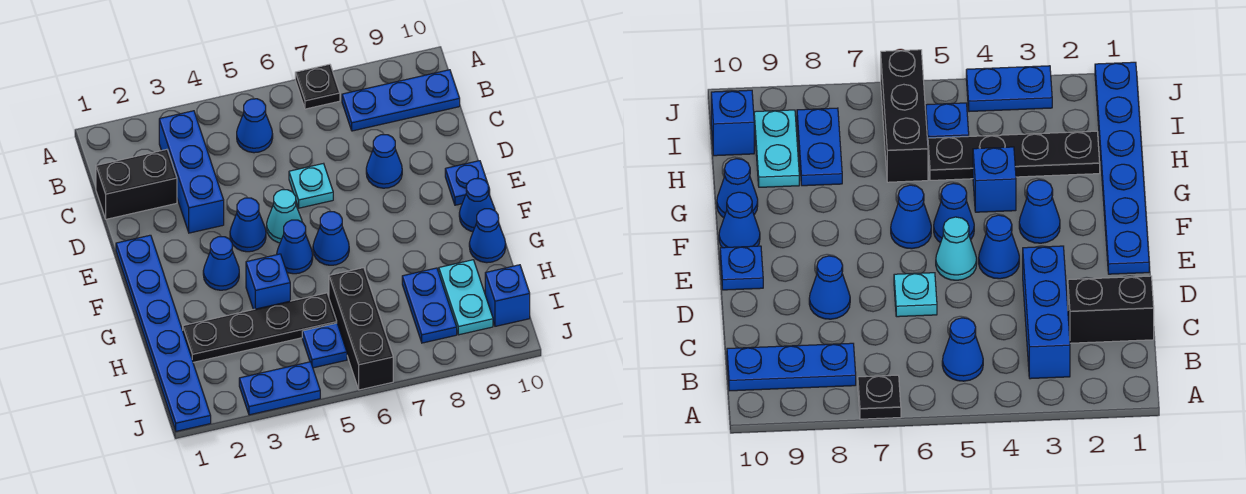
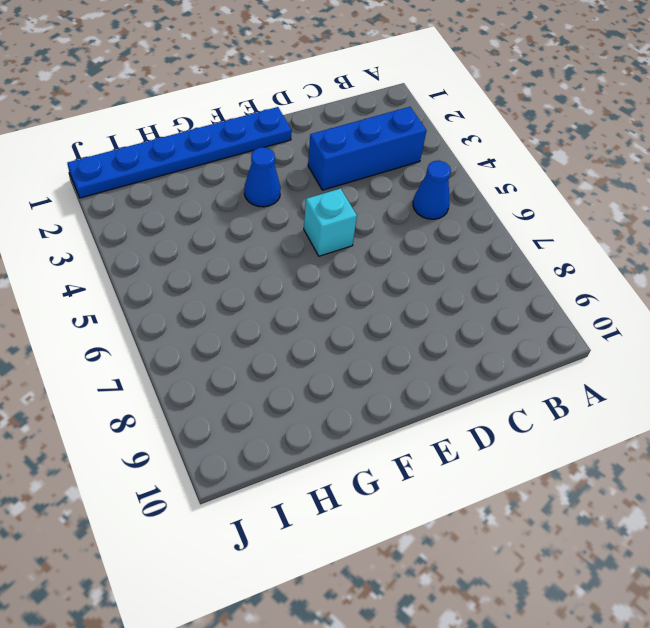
cyan brick E5 level 1 -> cyan cone E5 level 1
none -> black plate A7 level 1
none -> blue plate B8:B10 level 1
none -> black brick C1:C2 level 1

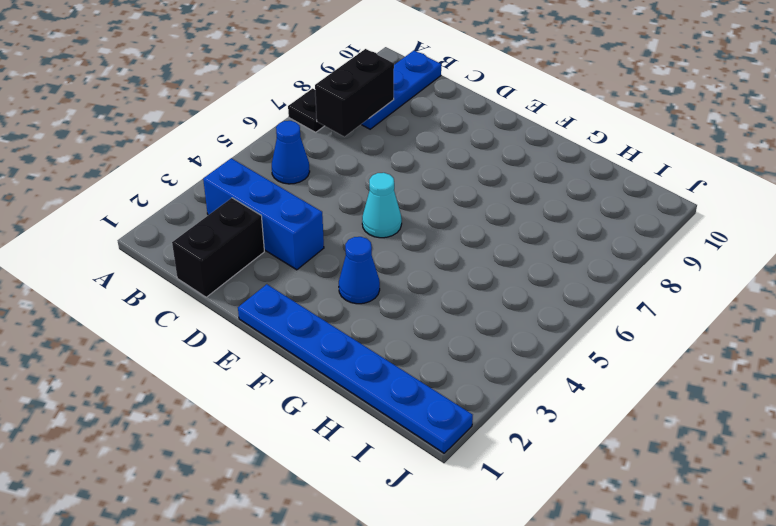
black brick B7:B8 level 2 -> none
none -> cyan plate D6 level 1
none -> blue cone D8 level 1
none -> blue cone E4 level 1

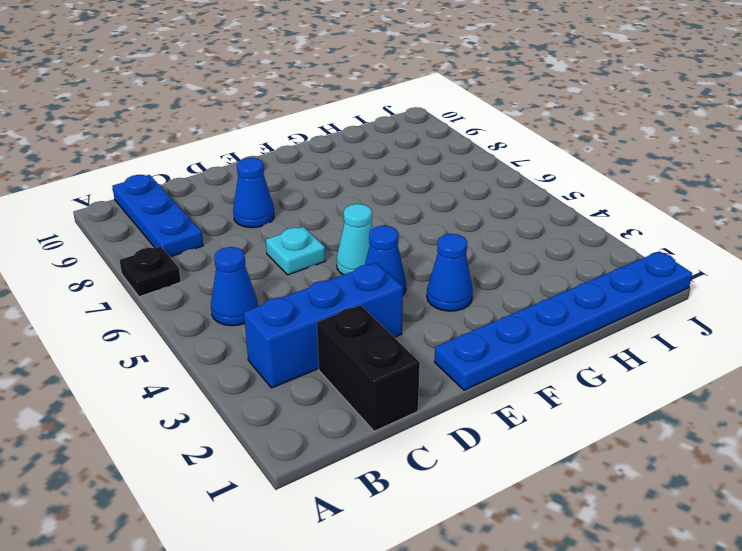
none -> blue plate E10 level 1
none -> blue cone F5 level 1
none -> blue cone F6 level 1

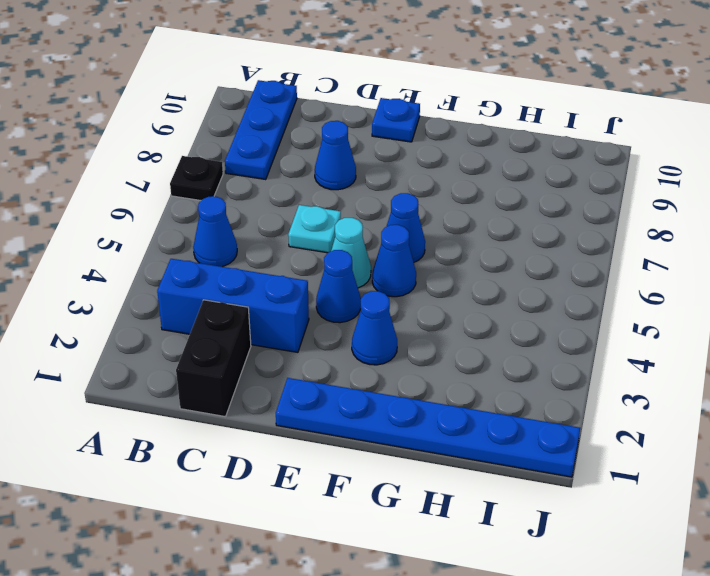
none -> blue cone F10 level 1
none -> blue brick G4 level 1
none -> blue cone G10 level 1

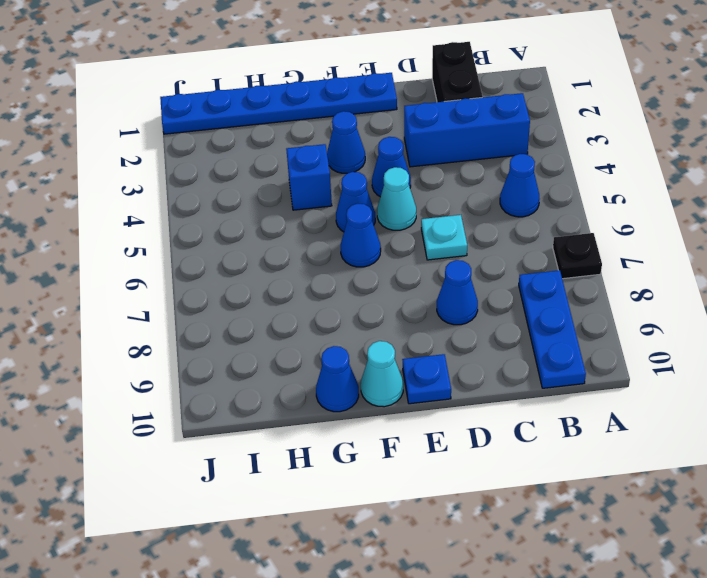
cyan cone F10 level 1 -> blue cone F10 level 1
none -> black plate H2:H5 level 1
none -> black brick H6:J6 level 1
none -> blue plate H8:I8 level 1

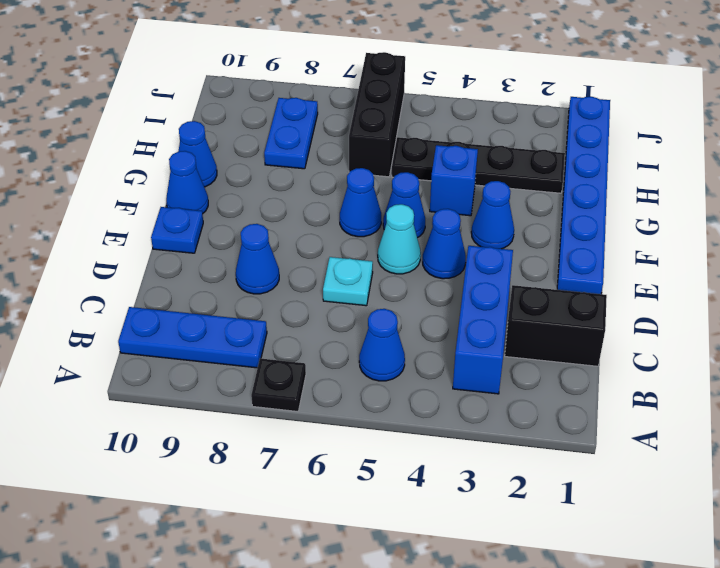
none -> cyan plate H9:I9 level 1
none -> blue plate I5 level 1
none -> blue brick I10 level 1

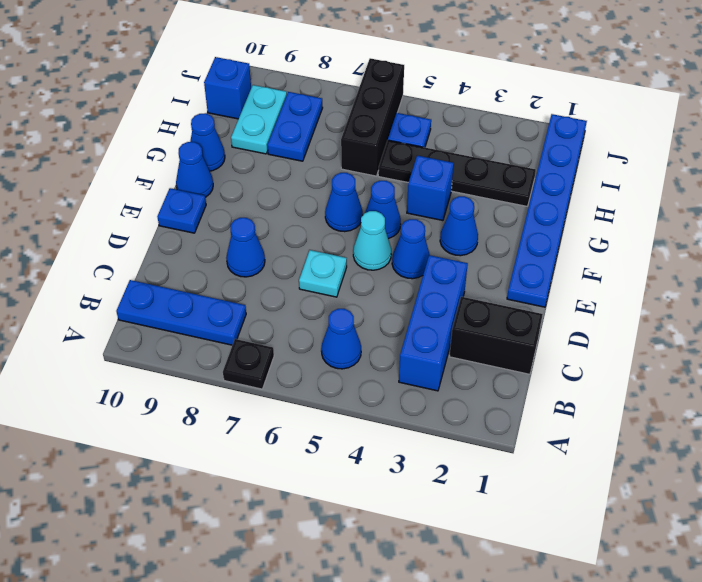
none -> blue plate J3:J4 level 1

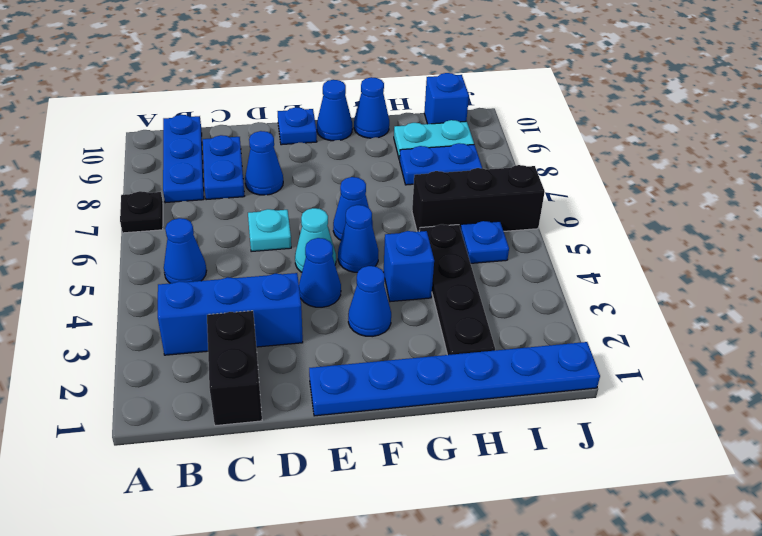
blue plate C8:C9 level 1 -> blue plate J3:J4 level 1

